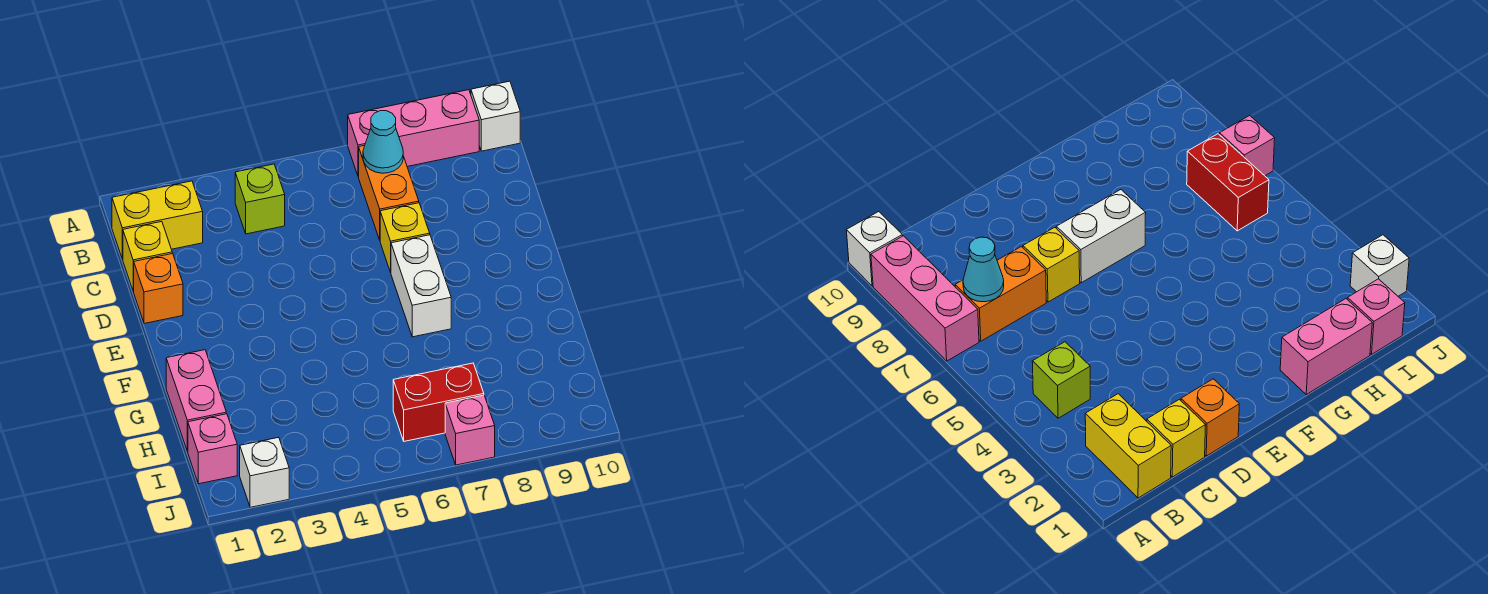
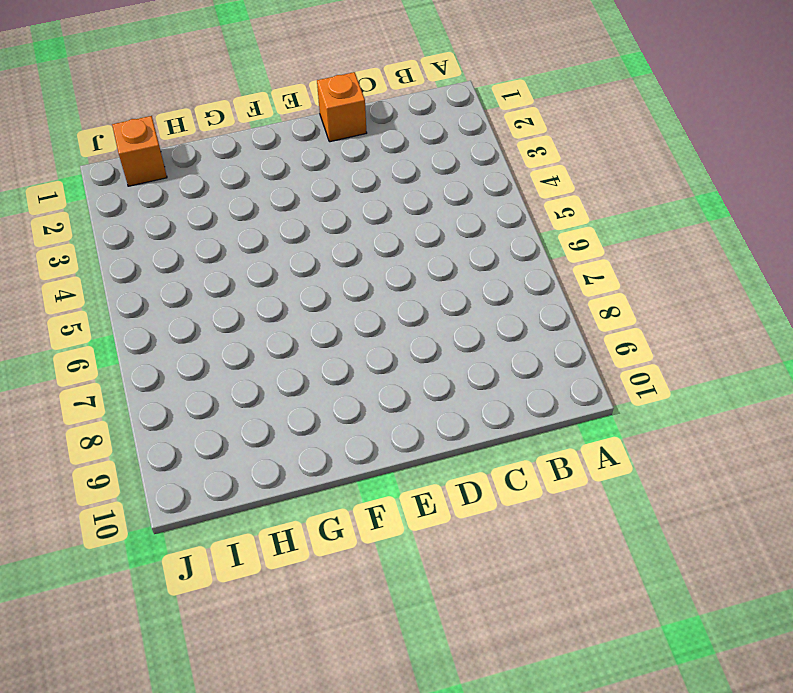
orange brick I1 level 1 -> pink brick I1 level 1
none -> pink brick A7:A9 level 1
none -> white brick A10 level 1
none -> yellow brick B1:B2 level 1

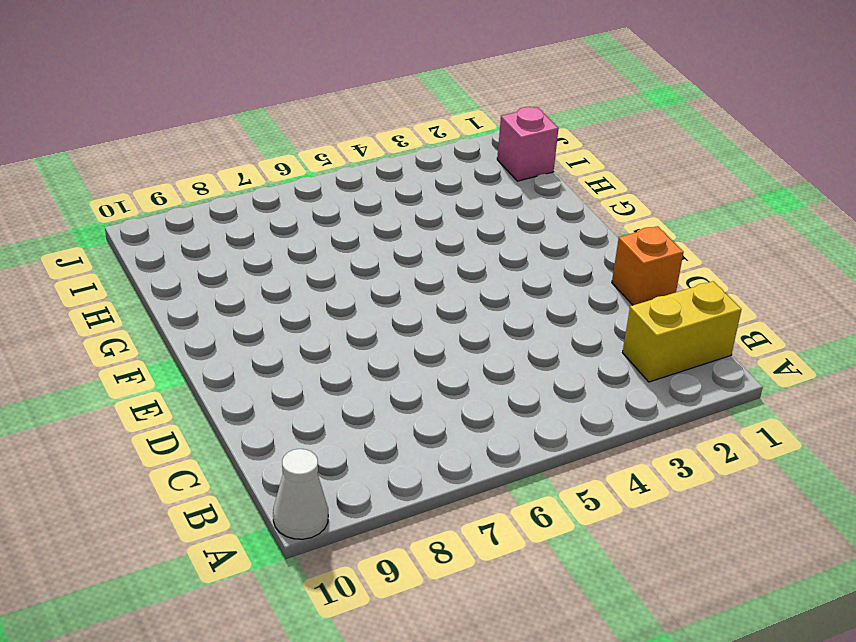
white cone A10 level 1 -> white brick A10 level 1
none -> pink brick A7:A9 level 1
none -> lime brick B4 level 1
none -> orange brick B7:C7 level 1

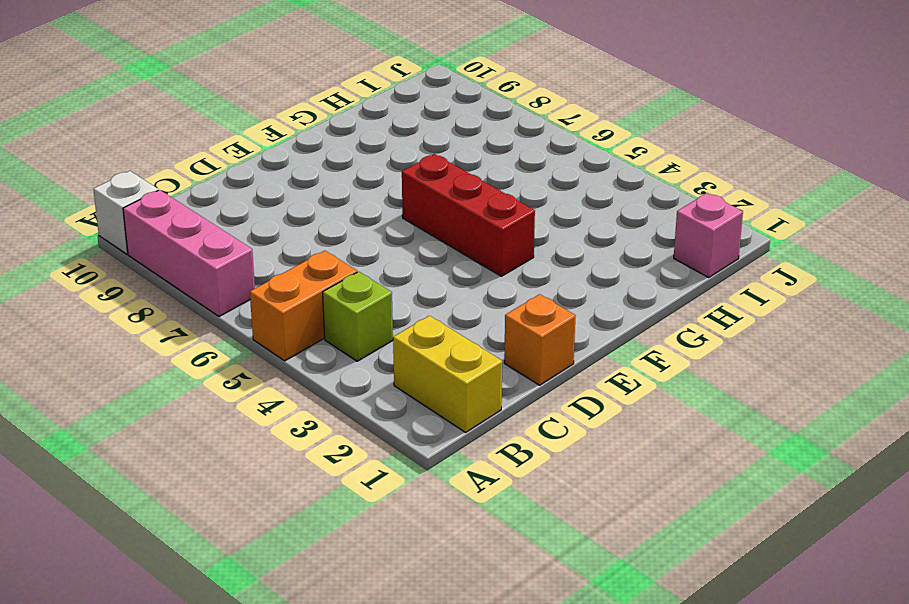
orange brick A5:B5 level 1 -> orange brick B7:C7 level 1
red brick F4:F6 level 1 -> none
none -> yellow brick C1 level 1
none -> yellow brick D7 level 1
none -> white brick E7:F7 level 1

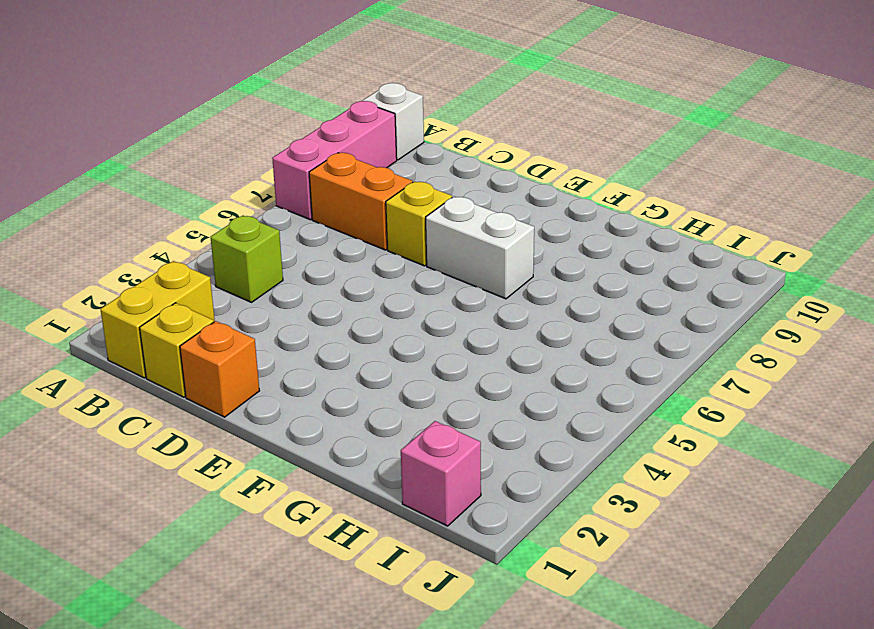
none -> pink brick G1:H1 level 1
none -> red brick I6:I7 level 1
none -> white brick J2 level 1

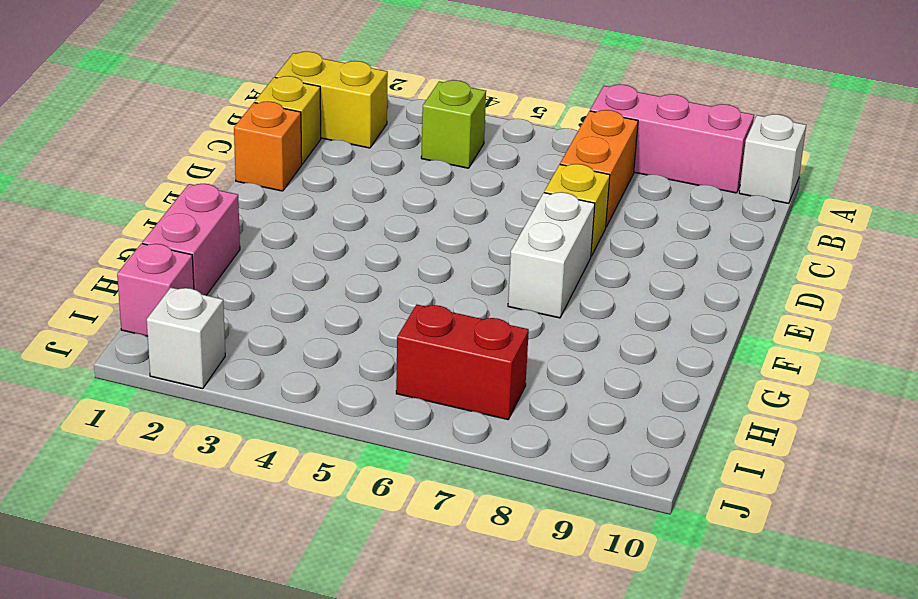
none -> pink brick J7 level 1
none -> cyan cone B7 level 2

